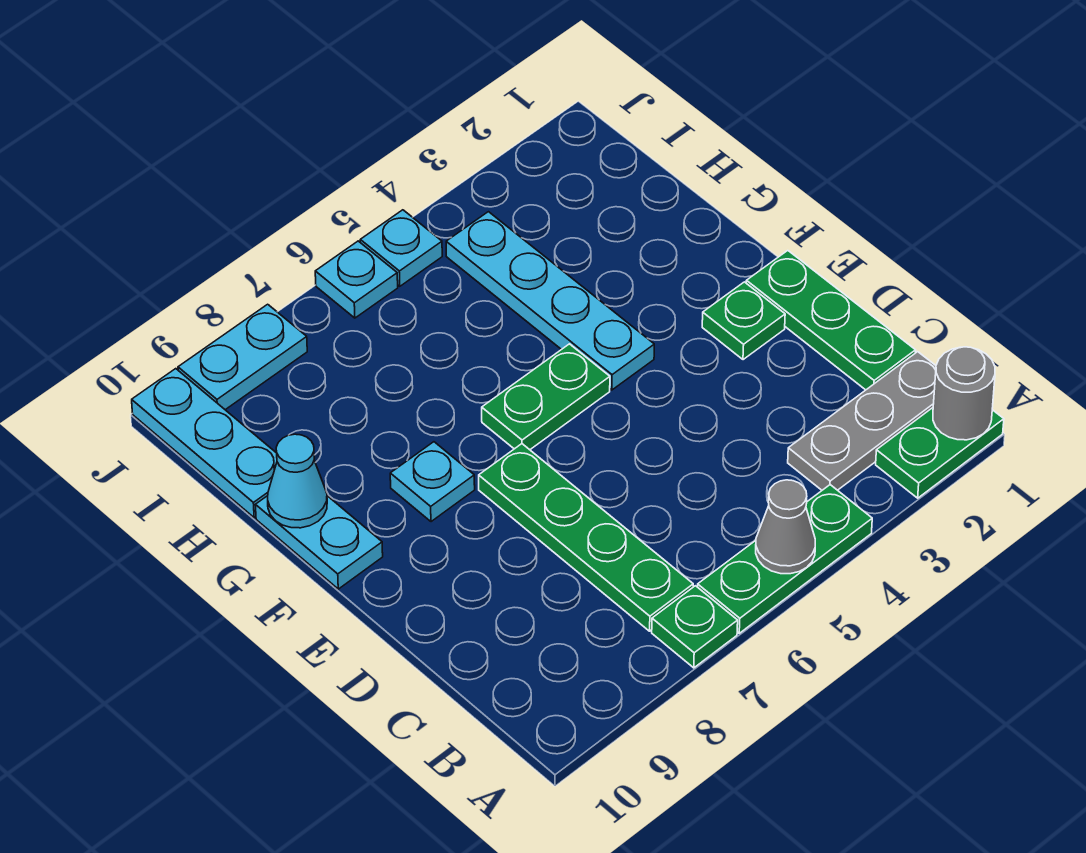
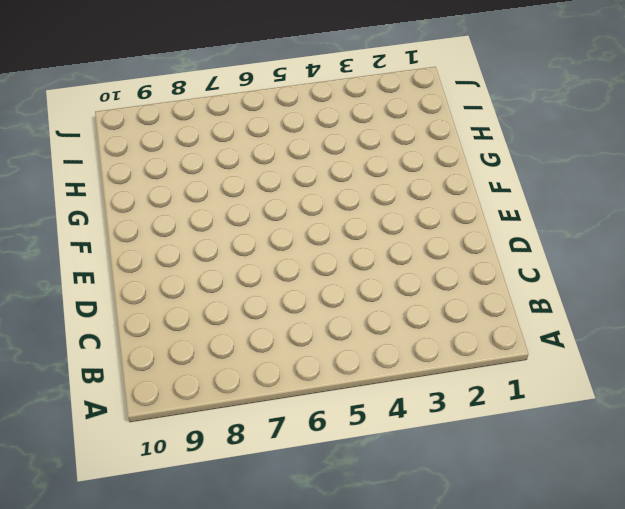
none -> green plate A1:A2 level 1
none -> green plate A4:A6 level 1
none -> green plate A7 level 1

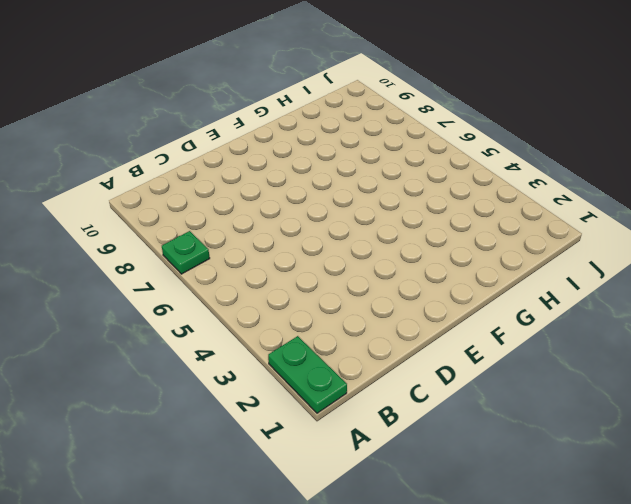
none -> green plate A4:A6 level 1
none -> grey plate B1:B3 level 1
none -> green plate B7:E7 level 1

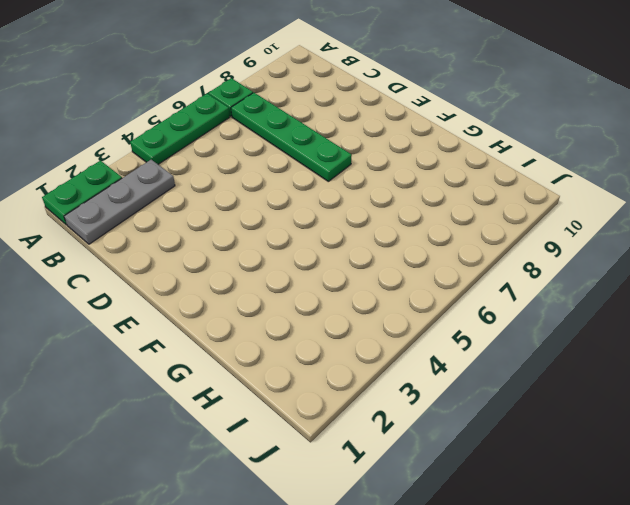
none -> green plate C1:E1 level 1
none -> green plate E2 level 1
none -> cyan plate F4:I4 level 1

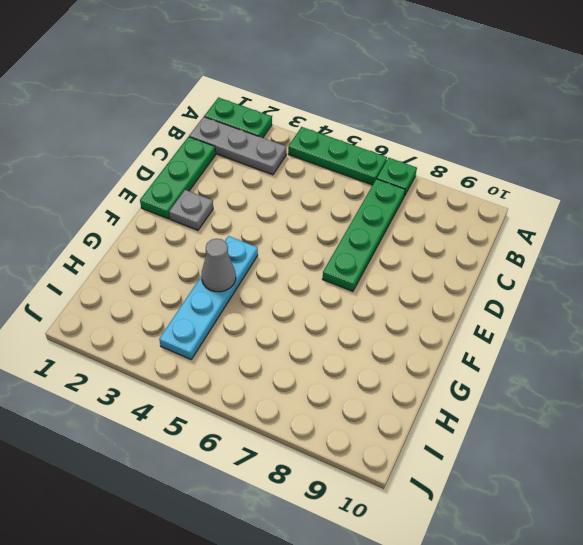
grey plate E2 level 1 -> green plate E2 level 1
grey cone G4 level 2 -> grey cone A5 level 2
none -> green plate F5:F6 level 1
none -> cyan plate F8 level 1
none -> cyan plate F10:G10 level 1

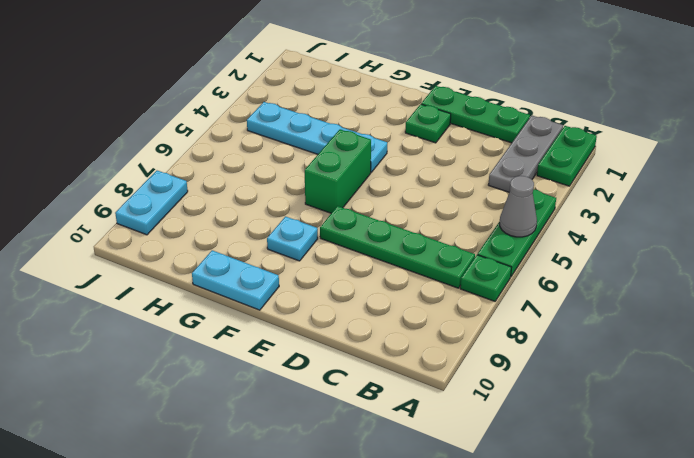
green brick F5:F6 level 1 -> green plate F5:F6 level 1
none -> cyan plate H10:J10 level 1
none -> cyan plate J5 level 1
none -> cyan plate J6 level 1

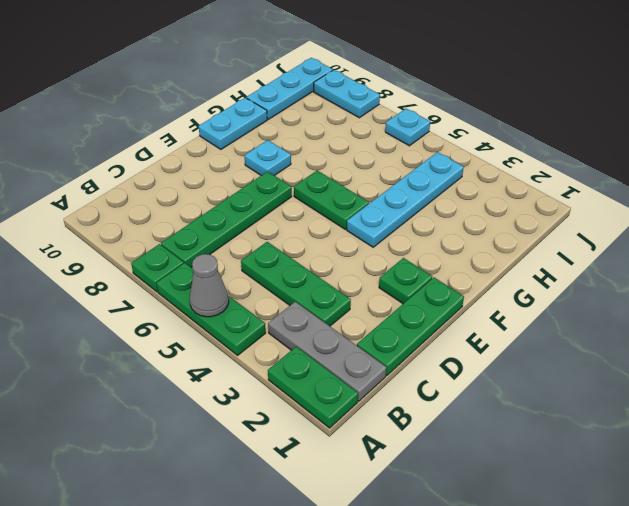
green plate C3:C5 level 1 -> none
none -> cyan plate J5 level 1
none -> grey round brick A1 level 2
none -> cyan cone G10 level 2

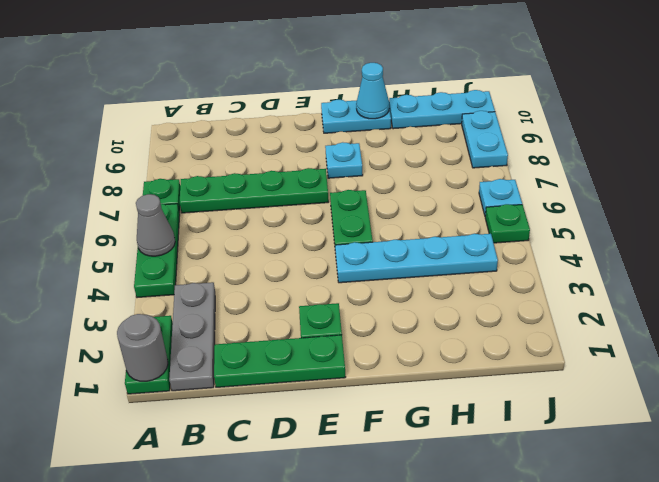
green plate J5 level 1 -> cyan plate J5 level 1

